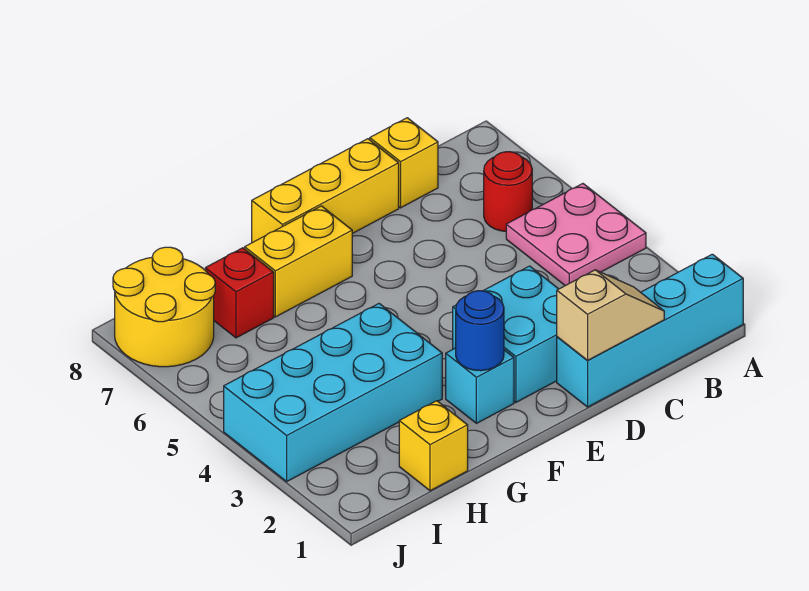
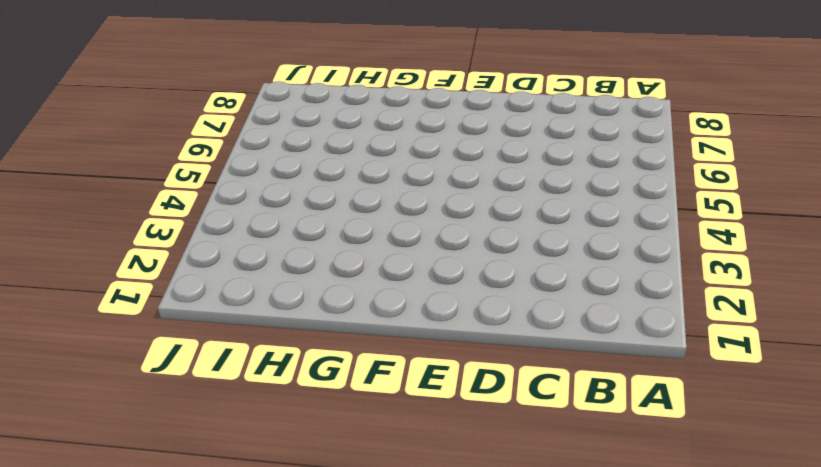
none -> cyan brick A1:D1 level 1
none -> pink plate A4:B5 level 1
none -> red round brick B6 level 1

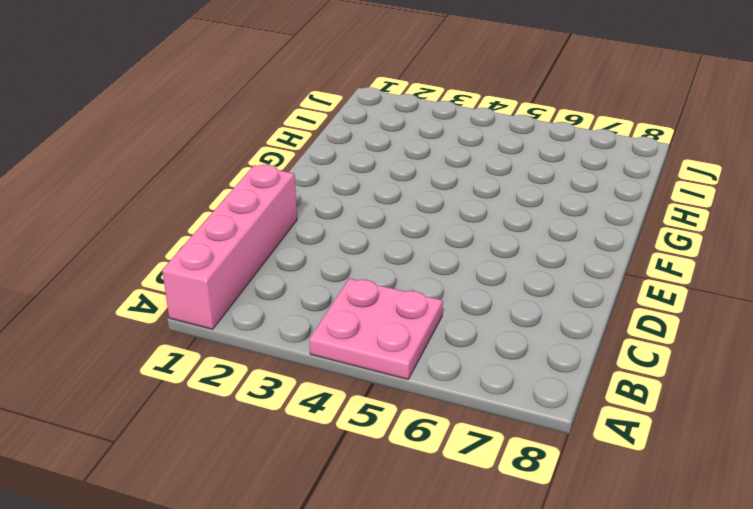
pink brick A1:D1 level 1 -> cyan brick A1:D1 level 1
none -> red round brick B6 level 1
none -> yellow brick C8 level 1
none -> cyan brick D2:E3 level 1

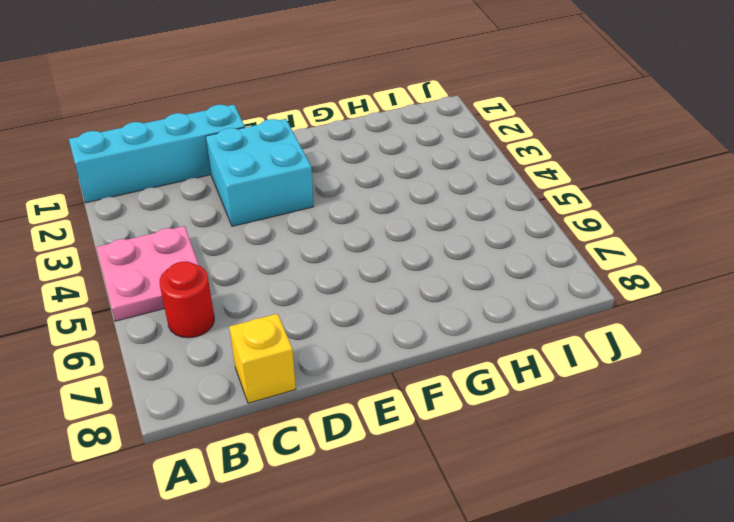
none -> yellow brick D8:F8 level 1
none -> cyan brick F2 level 1
none -> yellow brick F7:G7 level 1

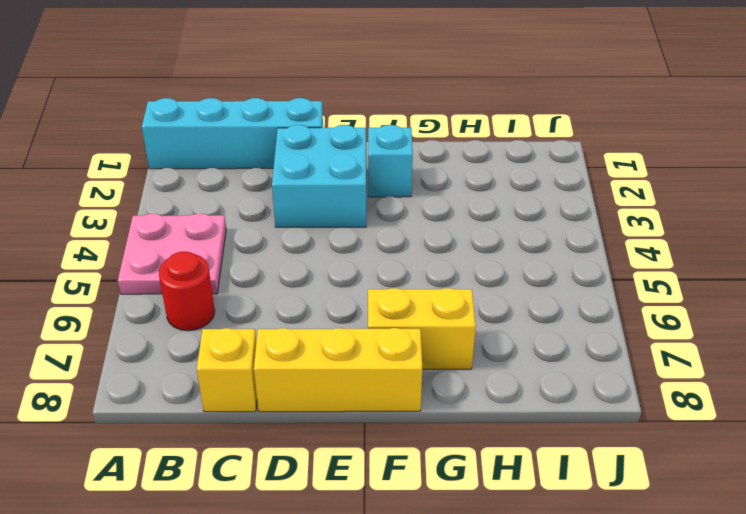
none -> cyan brick G3:J4 level 1
none -> yellow brick H1 level 1
none -> red brick H7 level 1

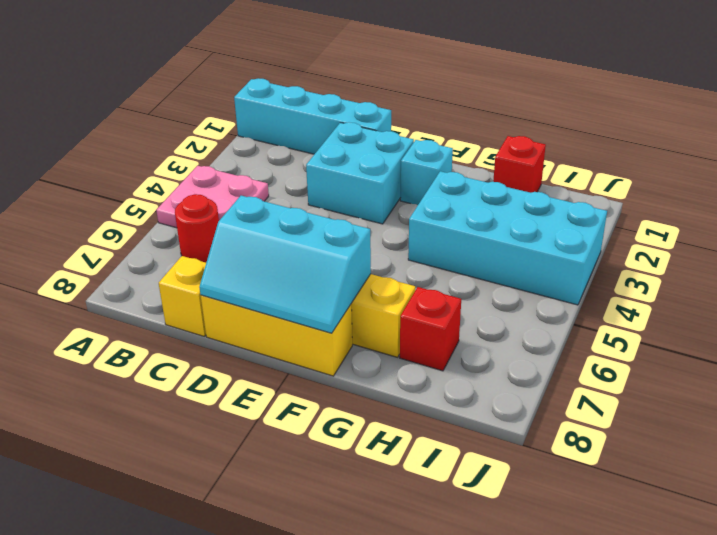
cyan slope D7:F8 level 2 top 7 -> none
red brick H1 level 1 -> yellow brick H1 level 1
none -> yellow round brick I7:J8 level 1
none -> tan slope C1:D1 level 2 top D
none -> blue round brick F2 level 2

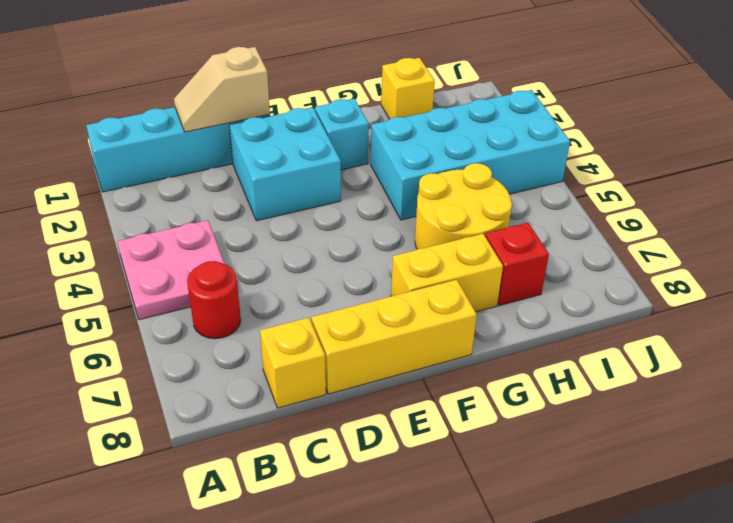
yellow round brick G5:H6 level 1 -> yellow round brick I7:J8 level 1
none -> blue round brick F2 level 2

